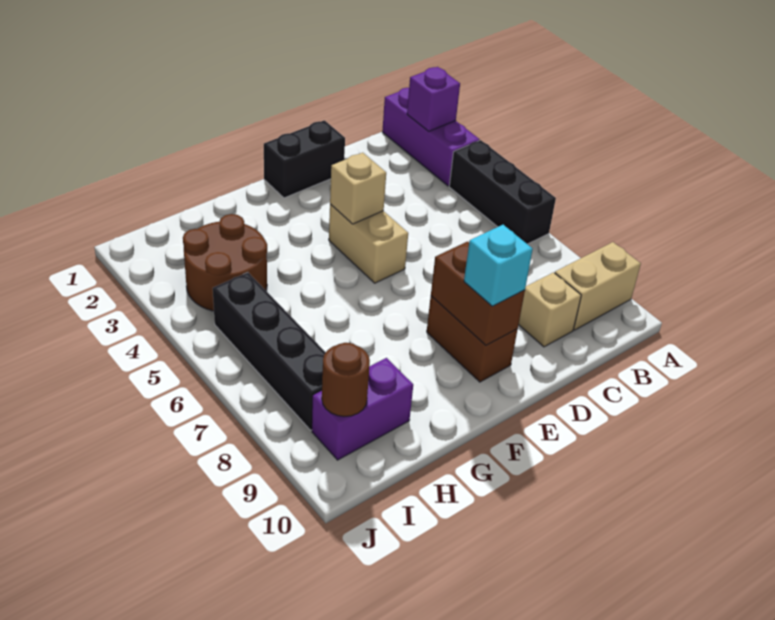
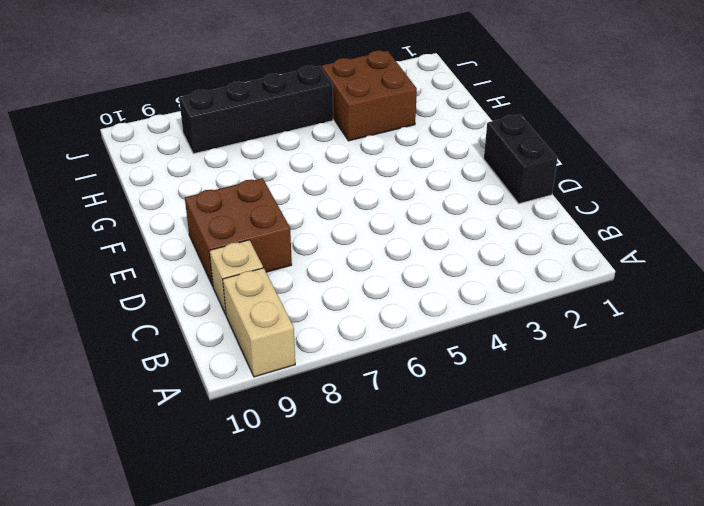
brown brick D8:E9 level 1 -> brown brick E8:E9 level 1
brown brick H3:I4 level 1 -> brown round brick H3:I4 level 1
none -> purple brick A1:A3 level 1
none -> black brick A4:A6 level 1
none -> tan brick E4:E5 level 1

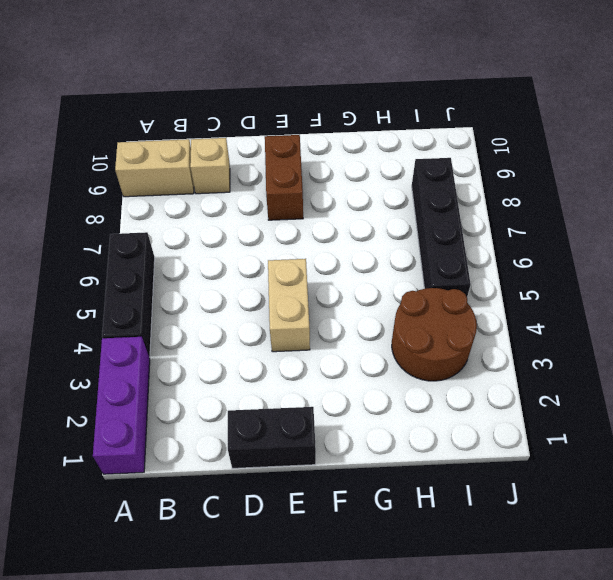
none -> purple brick H9:I9 level 1
none -> purple brick A2 level 2
none -> tan brick E4 level 2

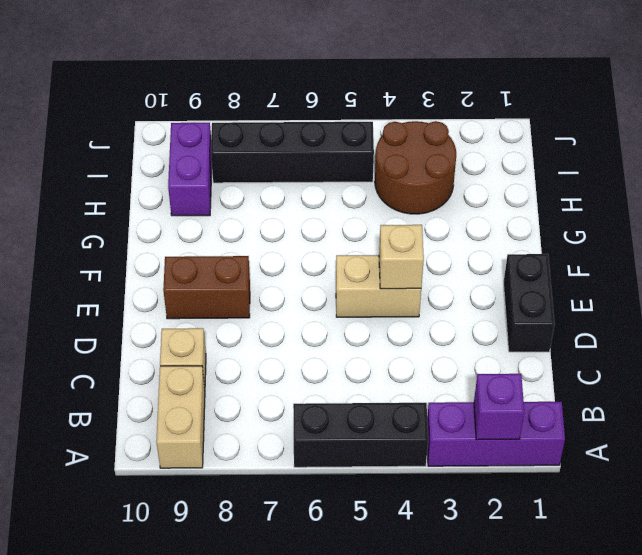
none -> brown brick E8:E9 level 2
none -> brown round brick I9 level 2
none -> cyan brick E9 level 3

